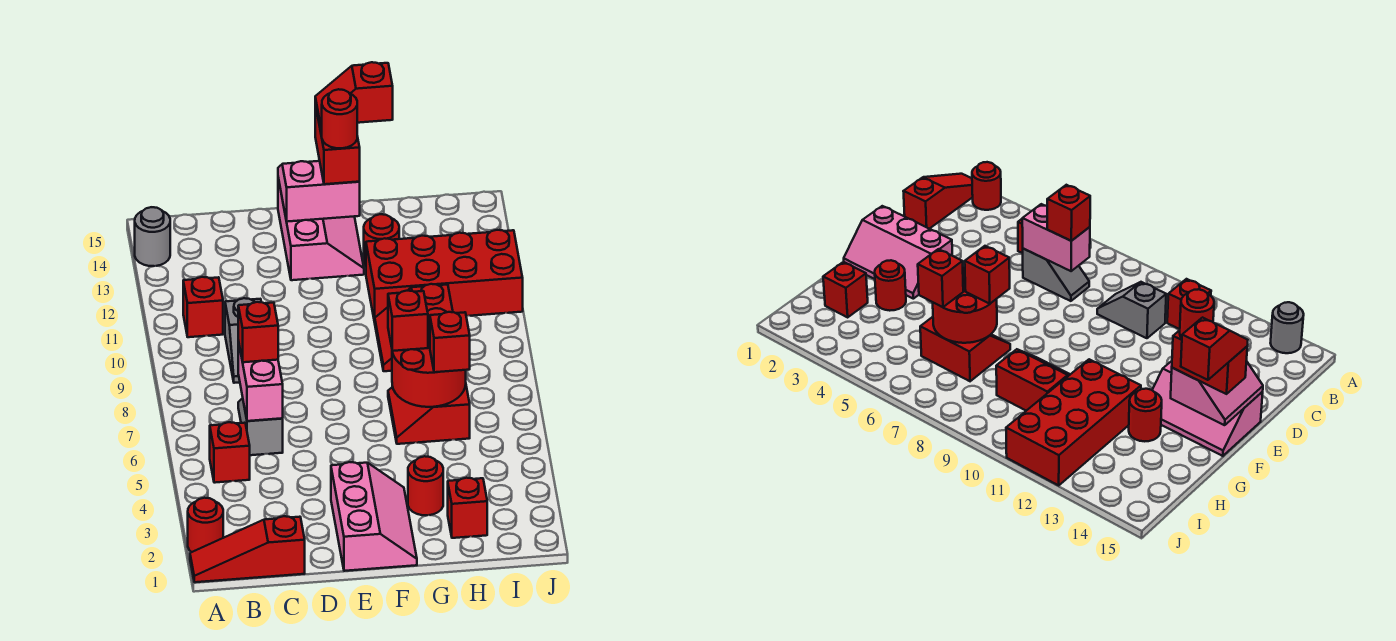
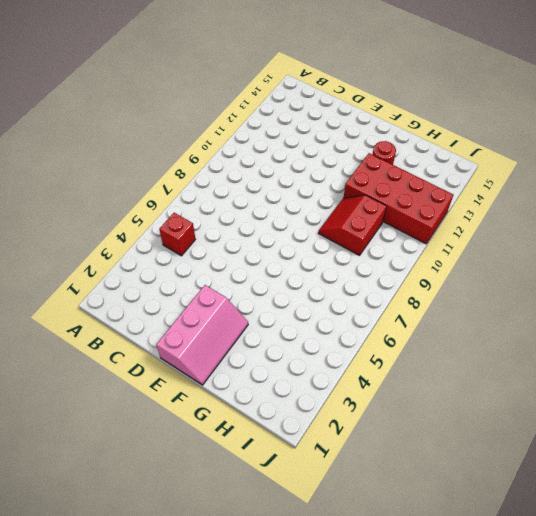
none -> red slope A1:C1 level 1 top C
none -> red round brick A2 level 1
none -> grey round brick A14 level 1

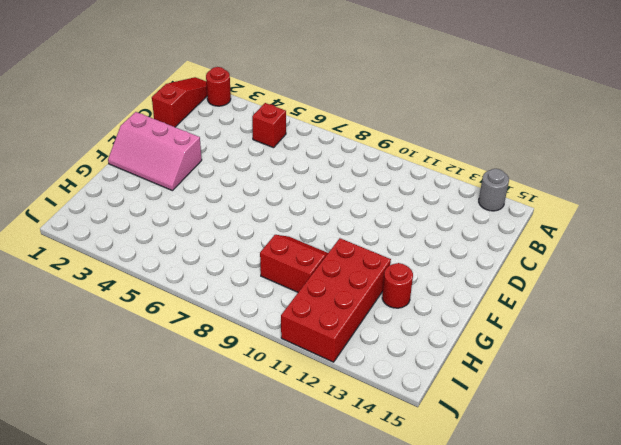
none -> red brick B11 level 1
none -> grey slope C6:C7 level 1 top 6
none -> grey slope C9:C10 level 1 top 10

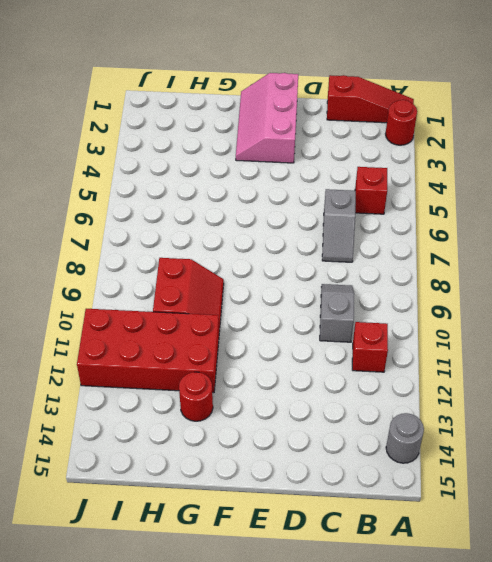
none -> pink slope E13:F15 level 1 top E
none -> red round brick G3 level 1
none -> red slope G6:H7 level 1 top H

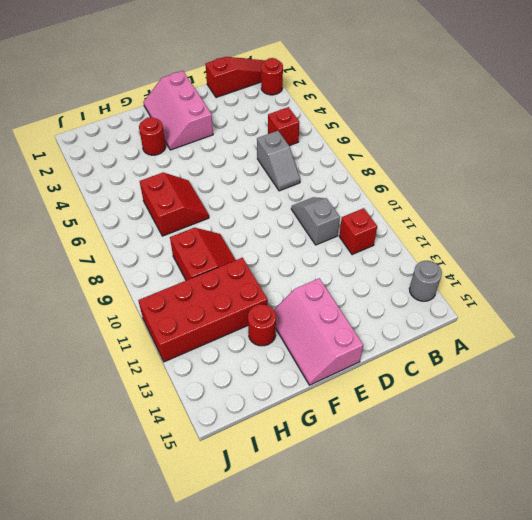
none -> red brick H2 level 1
none -> pink brick C6:C7 level 2
none -> pink slope E14:F15 level 2 top 14

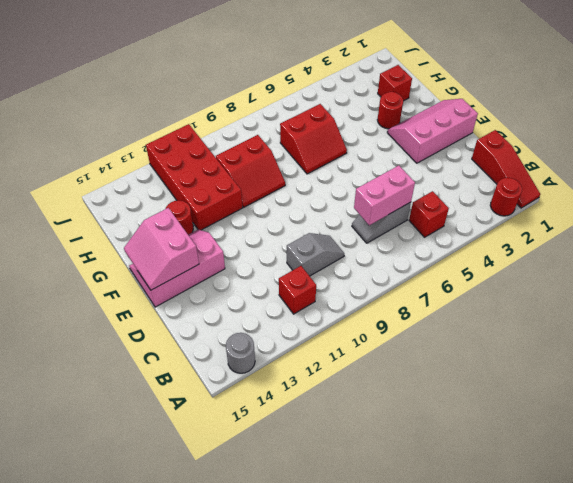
none -> red round brick G6:H7 level 2
none -> red brick C7 level 3
none -> red brick F14:F15 level 3

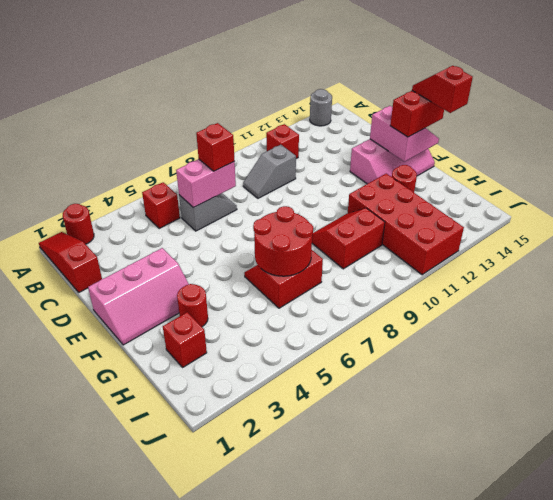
none -> red brick G7 level 3
none -> red brick H6 level 3
none -> red round brick F14 level 4

